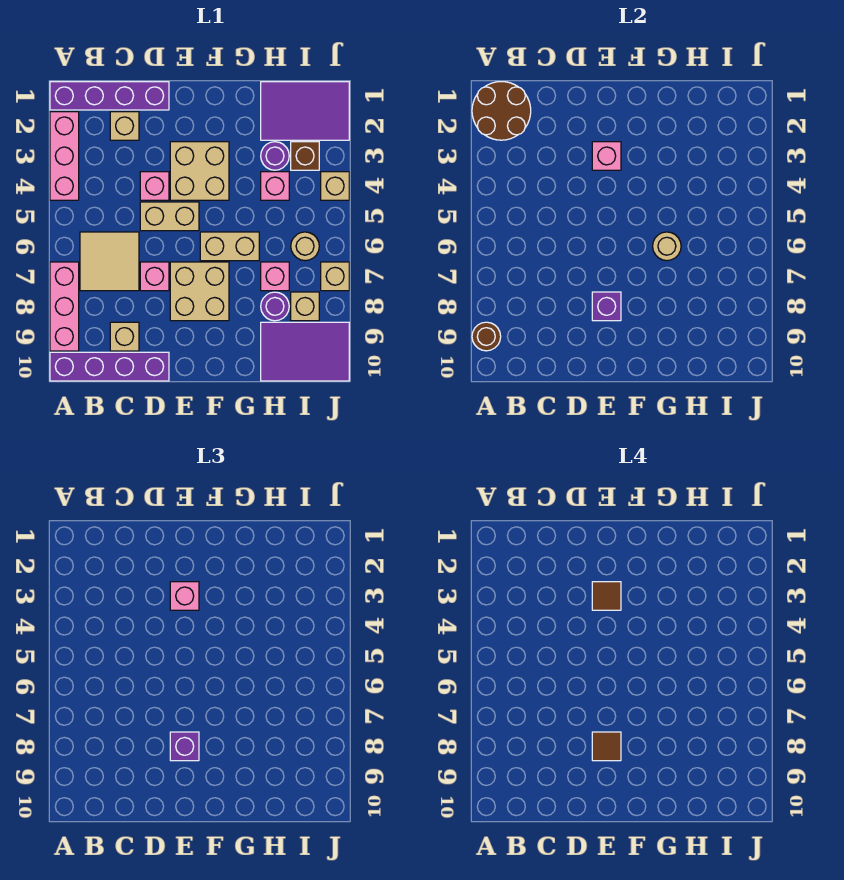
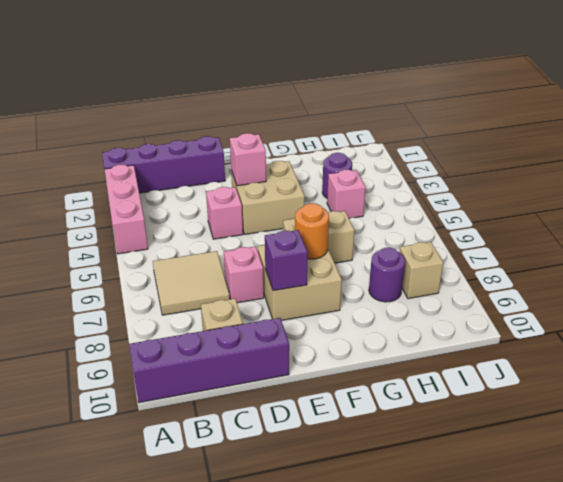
orange round brick F7 level 2 -> none
none -> pink brick A7:A9 level 1
none -> tan brick C2 level 1
none -> tan brick D5:E5 level 1
none -> purple tile H1:J2 level 1

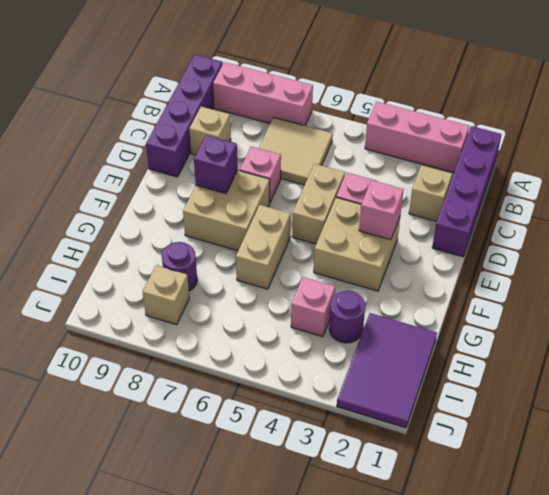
none -> pink brick H7 level 1
none -> purple tile H9:J10 level 1
none -> brown brick I3 level 1
none -> tan round brick I6 level 1

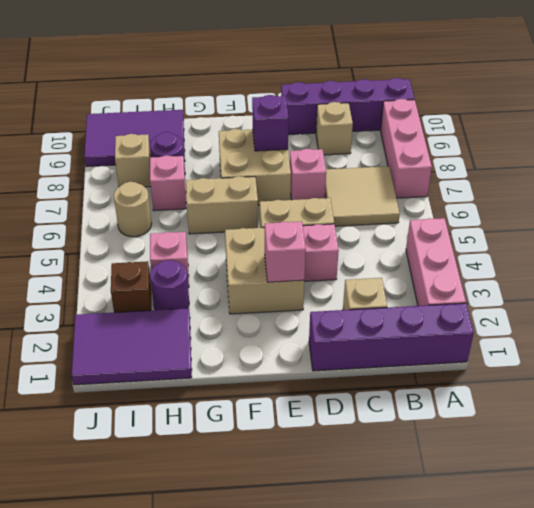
none -> tan brick J4 level 1
none -> tan brick J7 level 1
none -> brown round brick A1:B2 level 2
none -> brown round brick A9 level 2

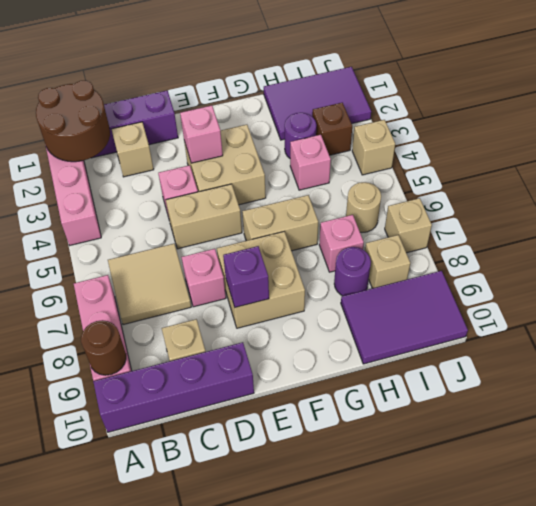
none -> tan round brick G6 level 2
none -> pink brick E3 level 3
none -> purple brick E8 level 3
none -> brown tile E3 level 4

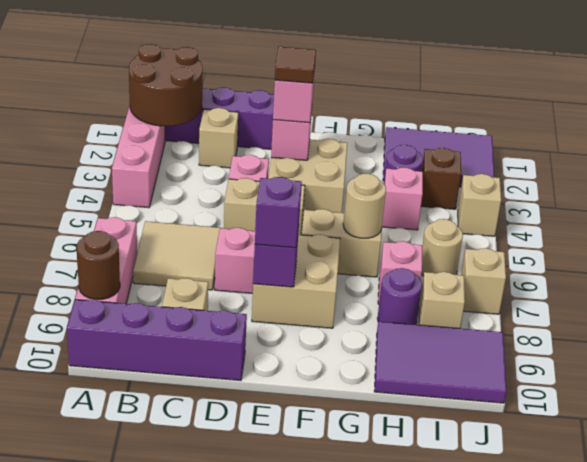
none -> brown tile E8 level 4

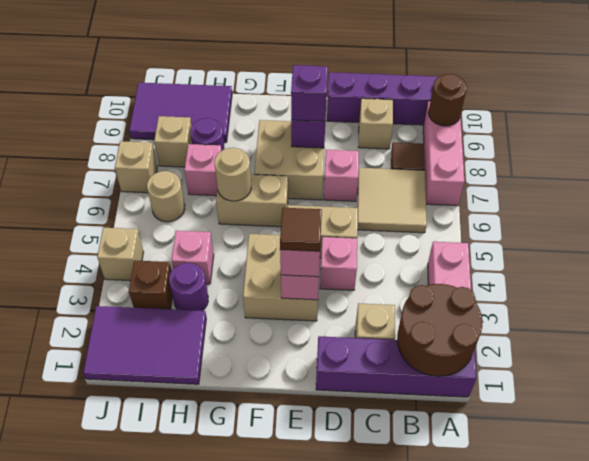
brown tile B8 level 1 -> brown tile E8 level 4

